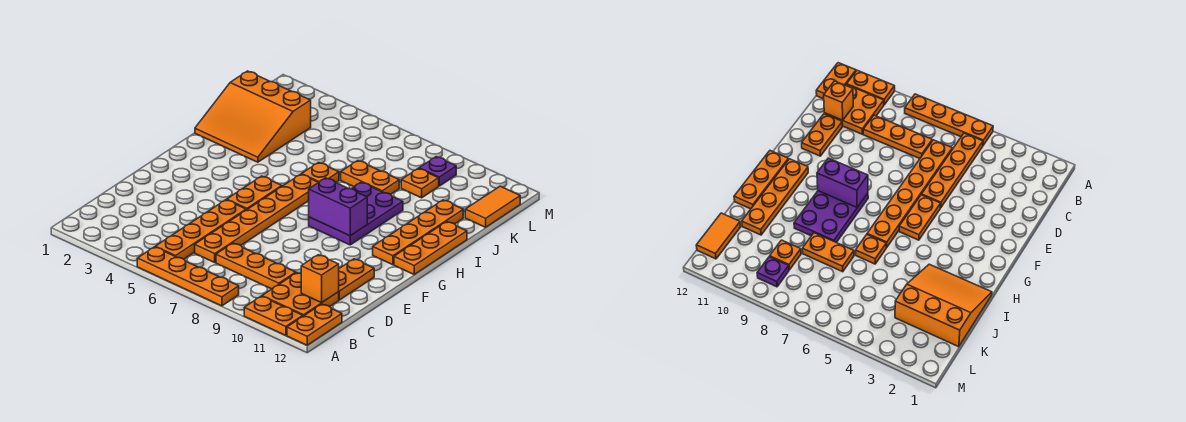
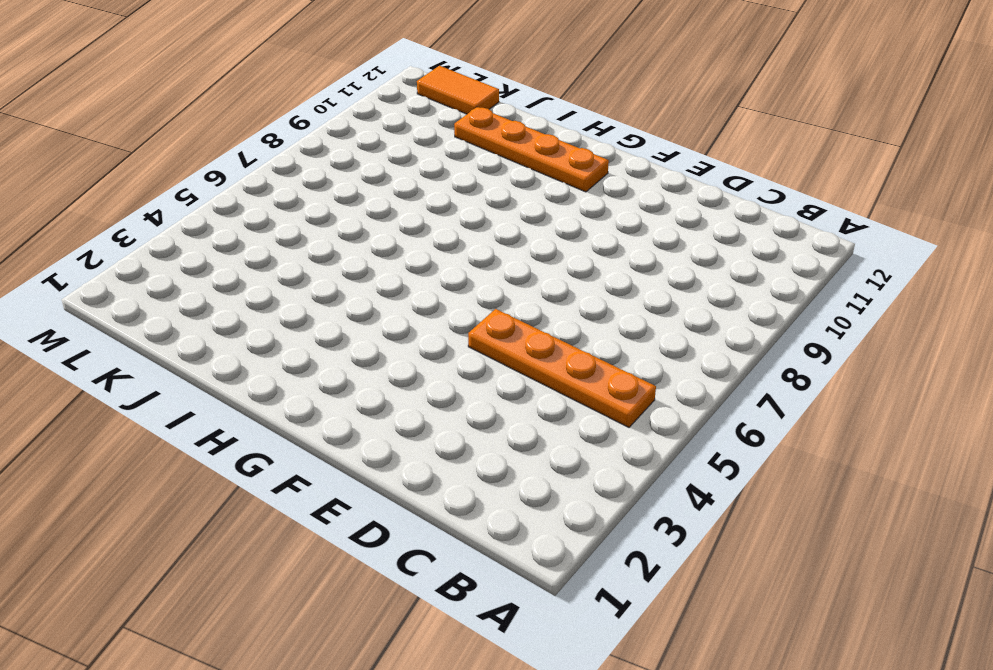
none -> orange plate A5:A8 level 1
none -> orange plate A10:A11 level 1
none -> orange plate A12:B12 level 1

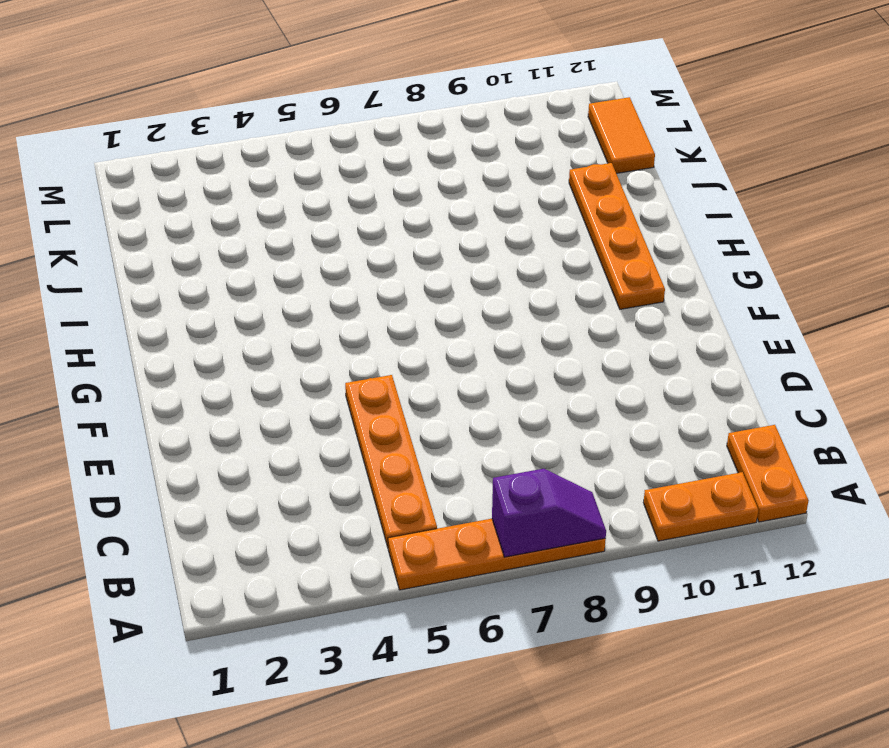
purple slope A7:A8 level 2 top 7 -> none
none -> orange plate B10:C11 level 1
none -> orange plate C6:H6 level 1
none -> orange plate C7:C9 level 1

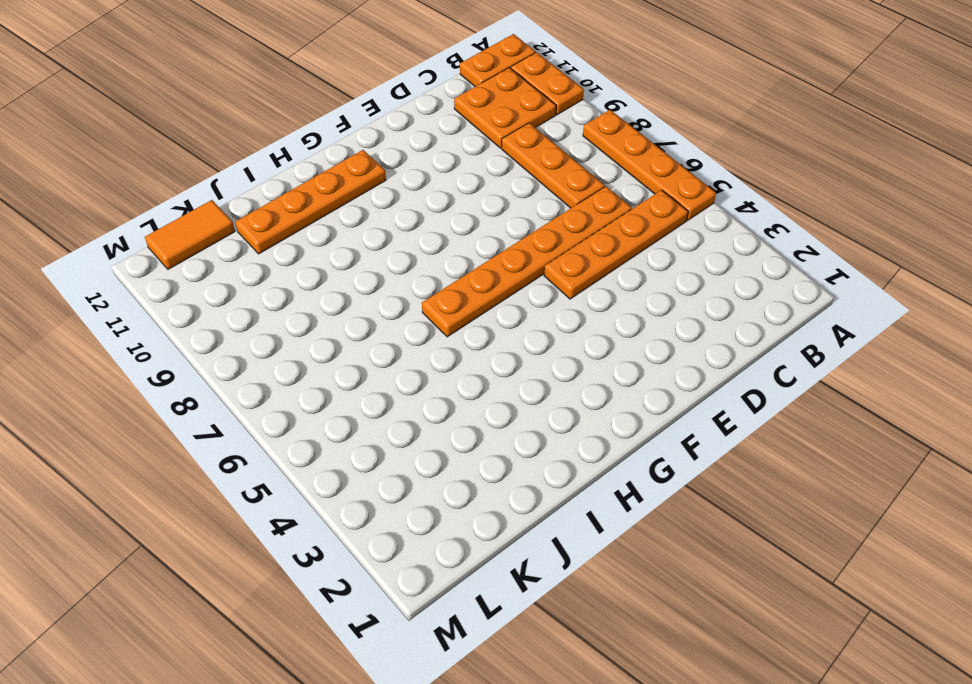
none -> orange plate D11:E11 level 1
none -> orange plate F5:G5 level 1
none -> purple plate G8:I9 level 1

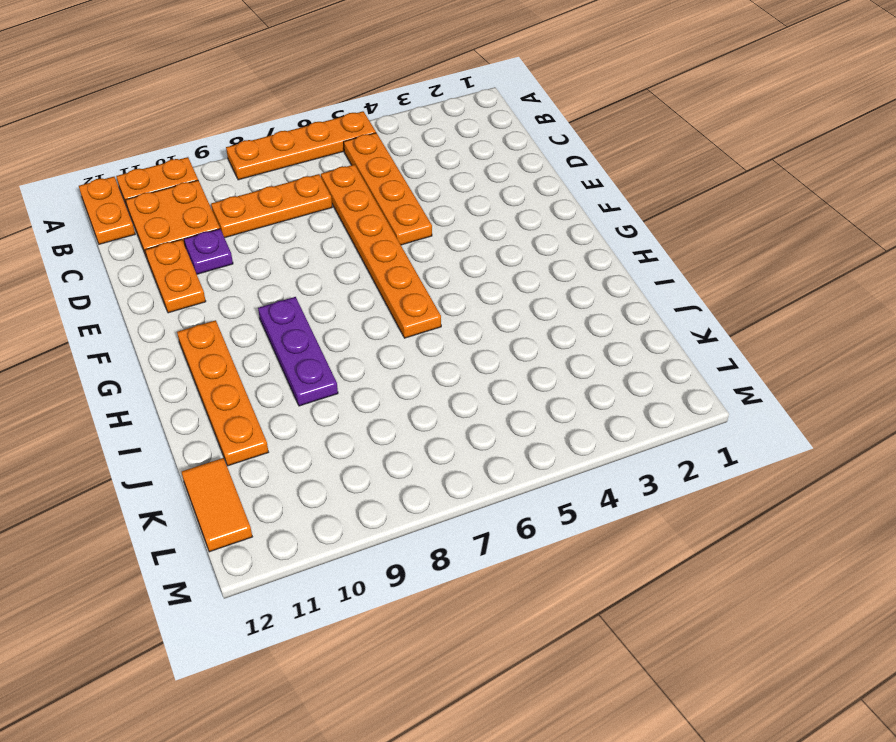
purple plate D10 level 1 -> purple plate L9 level 1
purple plate G9:I9 level 1 -> purple plate G8:I9 level 1
none -> orange plate F5:G5 level 1
none -> orange plate G12:I12 level 1
none -> orange slope I1:K3 level 1 top K

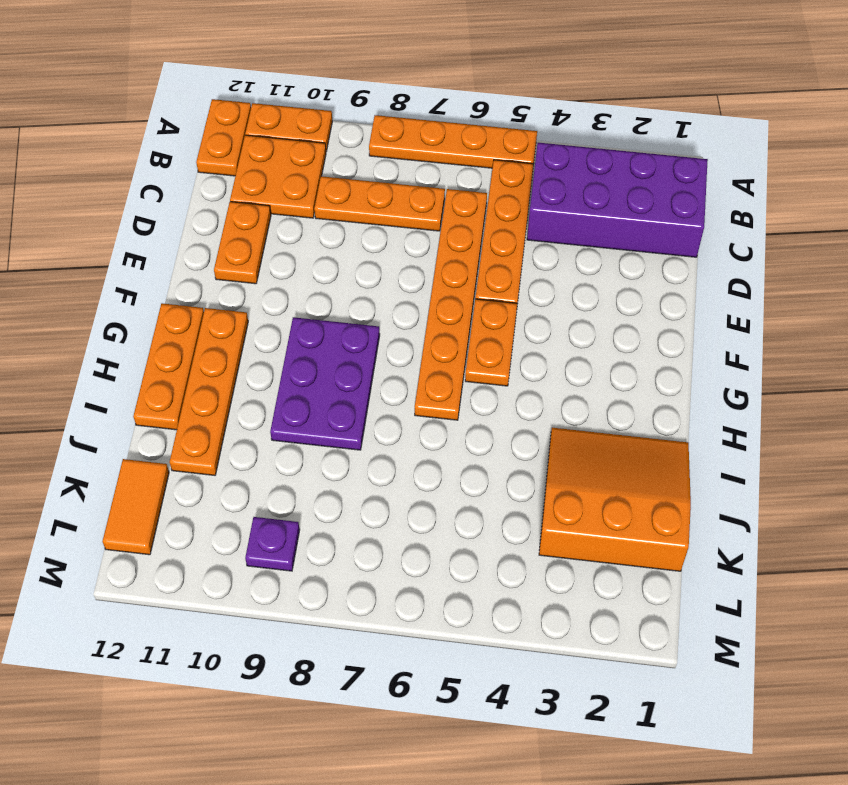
purple brick B1:C4 level 1 -> none
none -> orange plate I6 level 1
none -> orange plate J7:J8 level 1
none -> orange plate K9 level 1

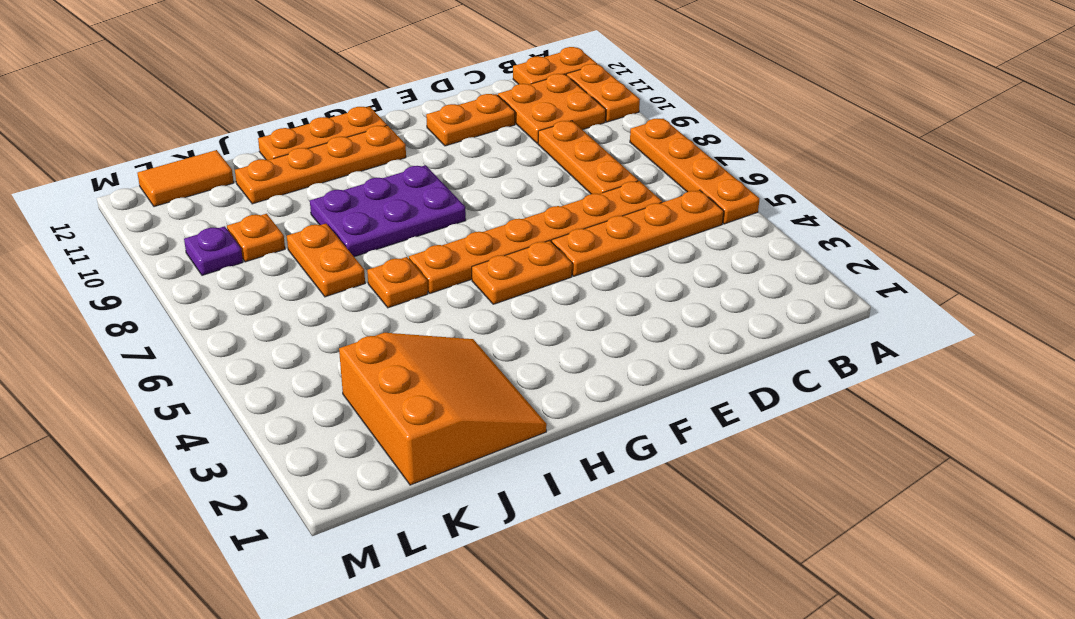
none -> orange brick C11 level 2
none -> purple brick G8:G9 level 2

